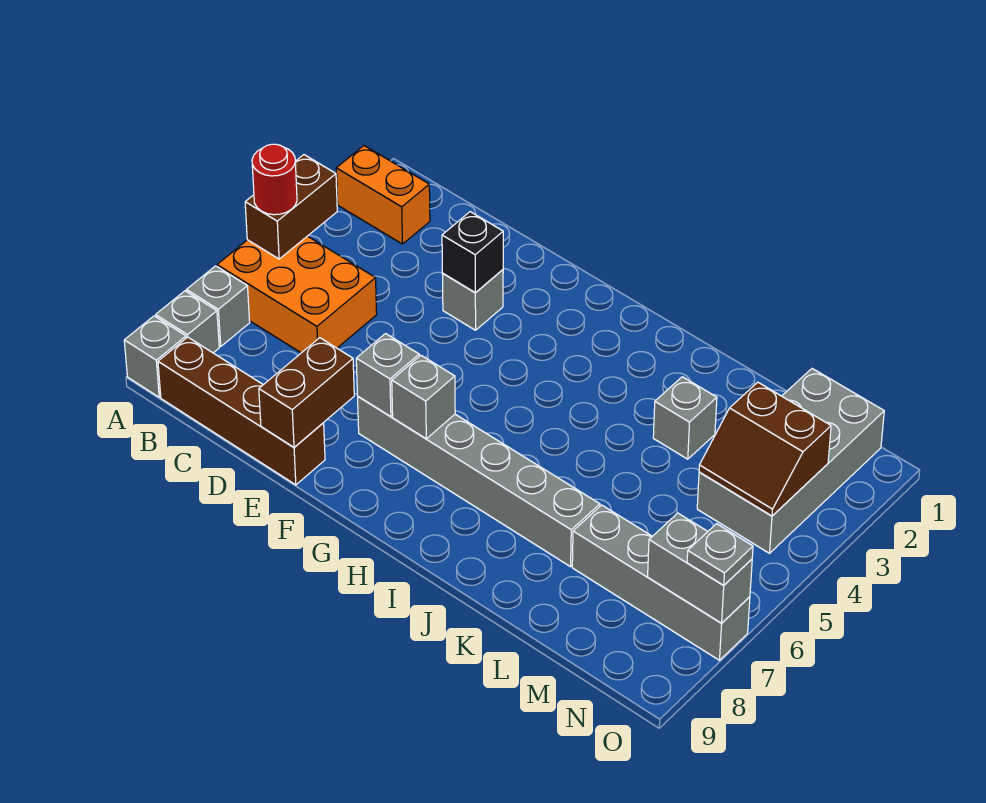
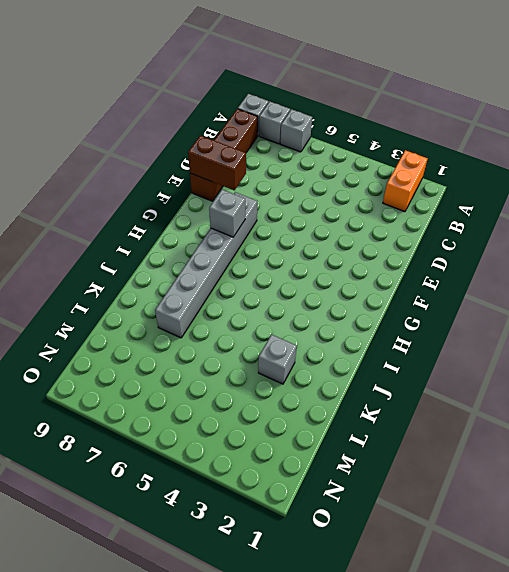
none -> orange brick A5:C6 level 1
none -> grey brick E3 level 1
none -> grey brick L7:O7 level 1

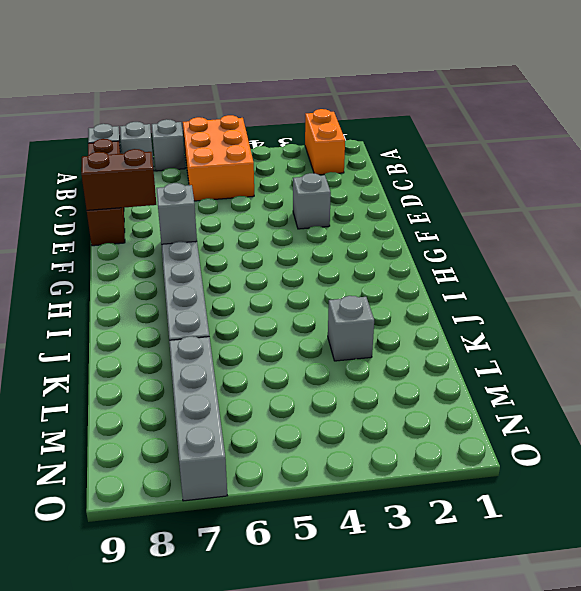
none -> grey brick M1:N4 level 1
none -> brown brick A4:A5 level 2
none -> black brick E3 level 2

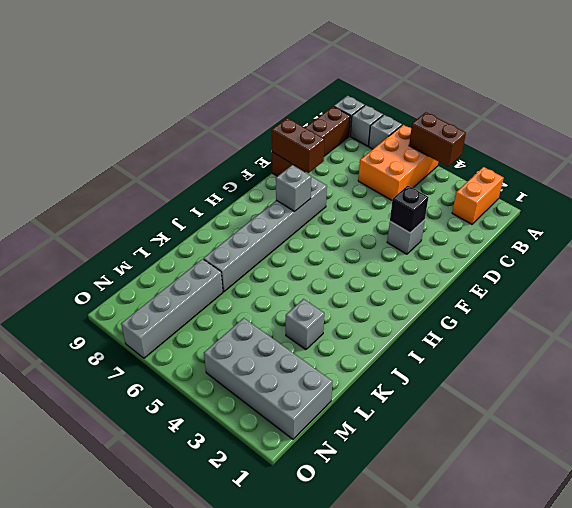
none -> grey brick F7 level 2
none -> brown slope M3:N4 level 2 top 3
none -> grey brick N7:O7 level 2

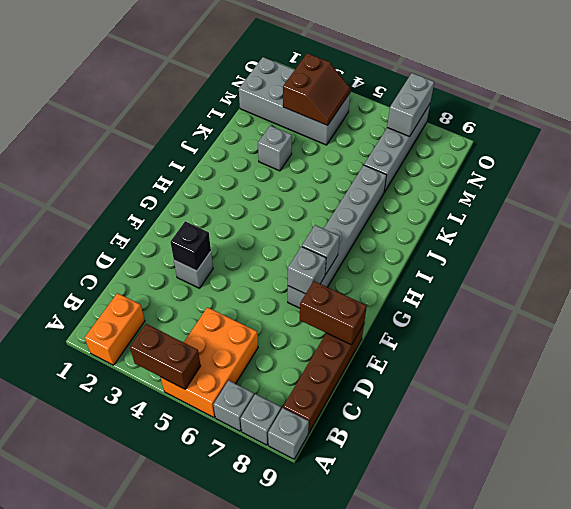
none -> red round brick A5 level 3
none -> grey plate O7 level 3

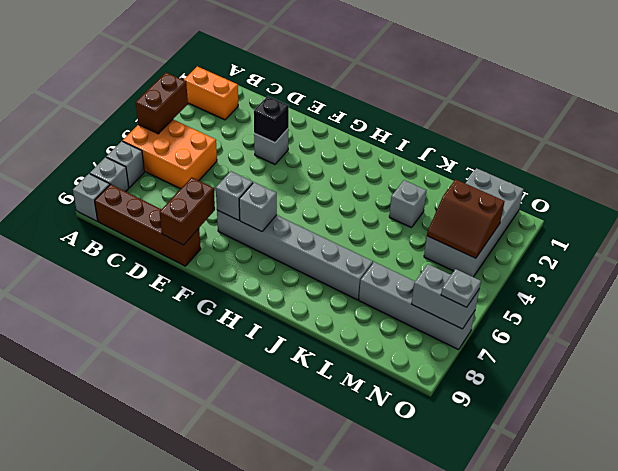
none -> red round brick A5 level 3

